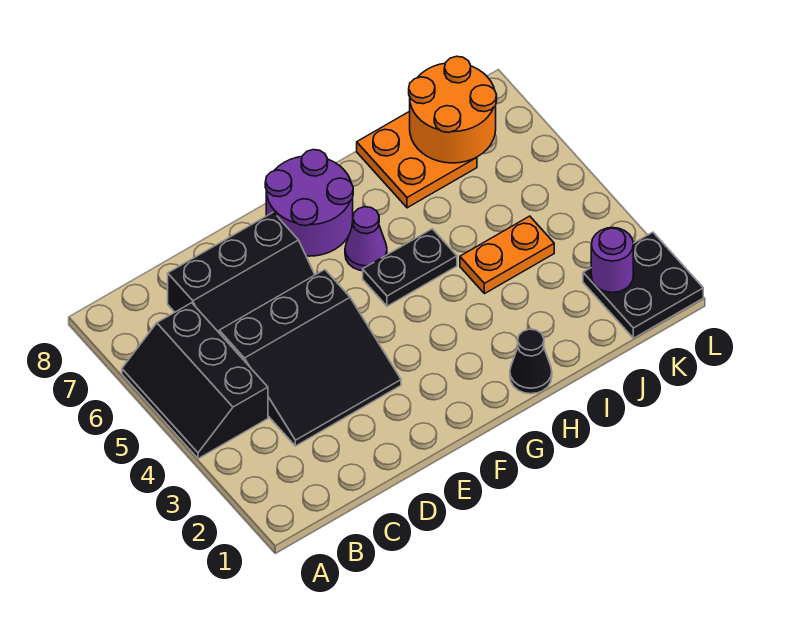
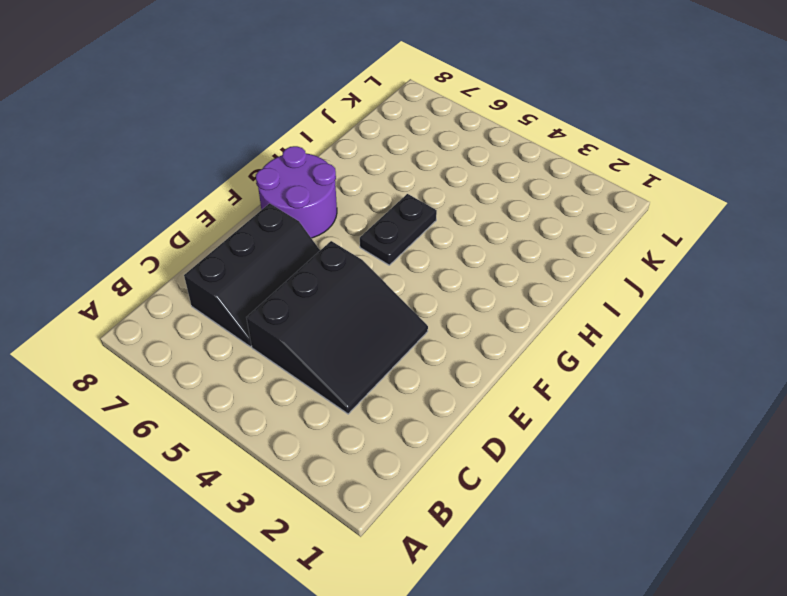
none -> black slope A4:B6 level 1 top B
none -> purple cone G6 level 1
none -> black cone H1 level 1

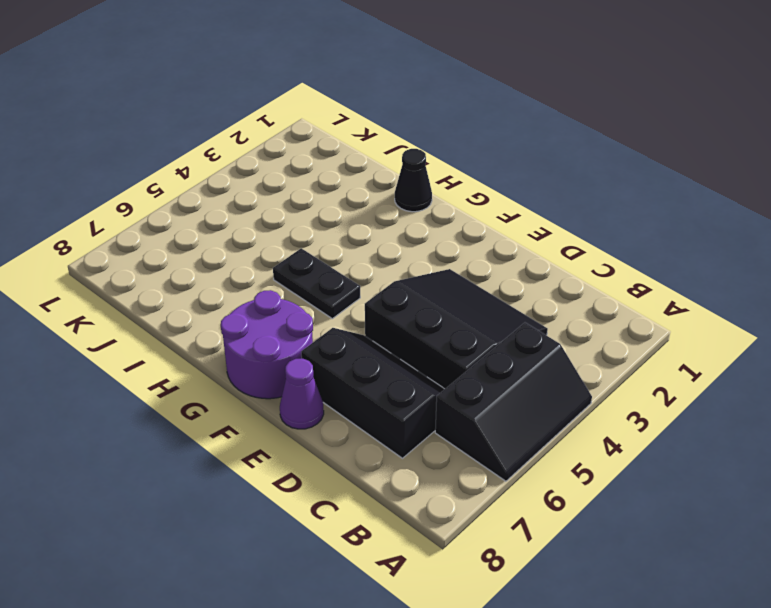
purple cone E8 level 1 -> purple cone G6 level 1
none -> orange plate I4:J4 level 1
none -> orange plate I7:J8 level 1
none -> black plate K1:L2 level 1

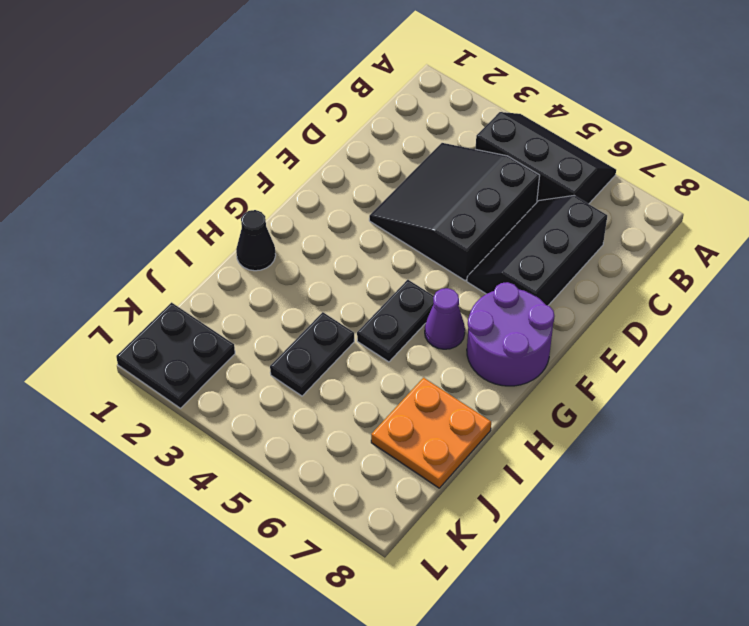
black plate I4:J4 level 1 -> orange plate I4:J4 level 1
none -> orange round brick J7:K8 level 2
none -> purple round brick K2 level 2

